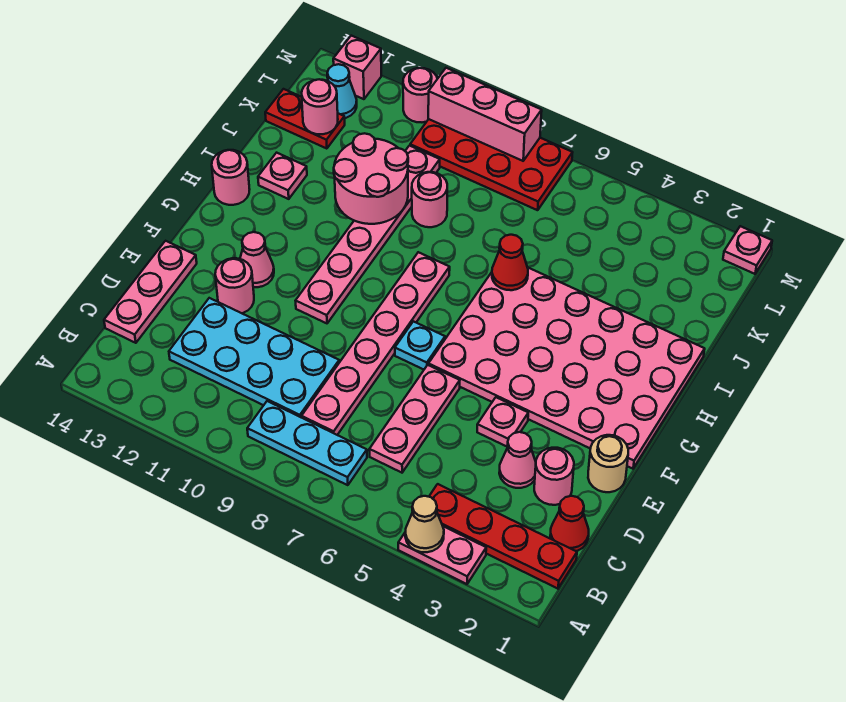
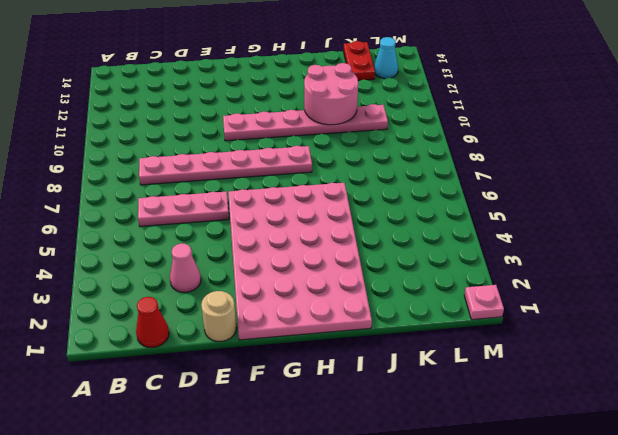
none -> pink plate A3:A4 level 1
none -> red plate B1:B4 level 1
none -> cyan plate B7:B9 level 1
none -> cyan plate C9:D12 level 1

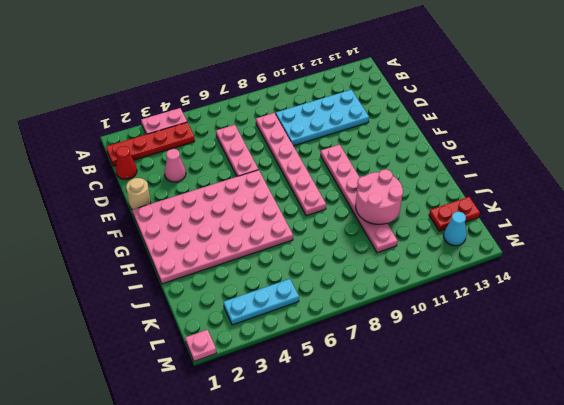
cyan plate L3:L5 level 1 -> cyan plate B7:B9 level 1
none -> pink plate C14:E14 level 1
none -> pink round brick D2 level 1
none -> pink plate E4 level 1
none -> pink round brick E12 level 1

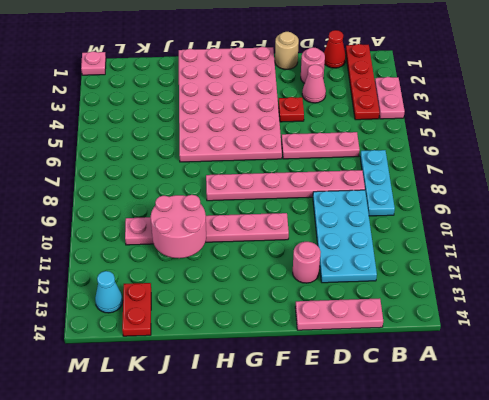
red plate E4 level 1 -> pink plate E4 level 1
none -> cyan plate F7 level 1
none -> pink cone F12 level 1
none -> pink round brick H14 level 1
none -> pink plate I13 level 1

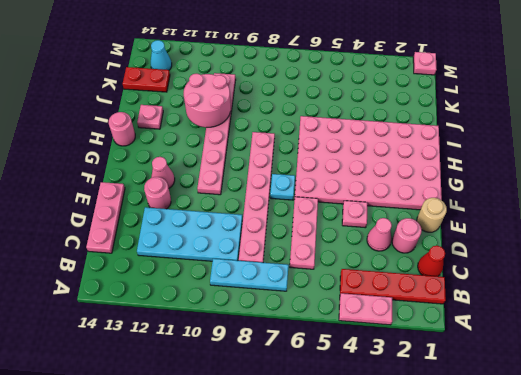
none -> pink round brick J9 level 1
none -> red plate L7:M10 level 1
none -> pink round brick M11 level 1
none -> pink brick M13 level 1

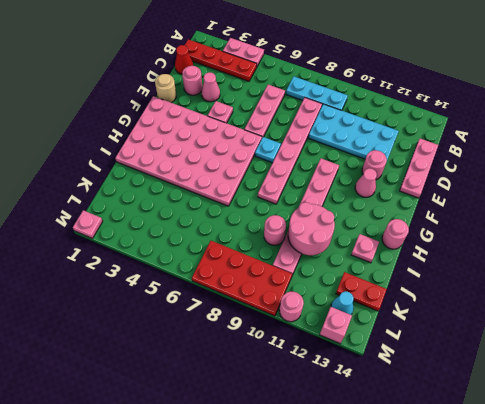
none -> tan cone A4 level 2
none -> red cone I6 level 2
none -> pink round brick K13 level 2
none -> pink brick M8:M10 level 2

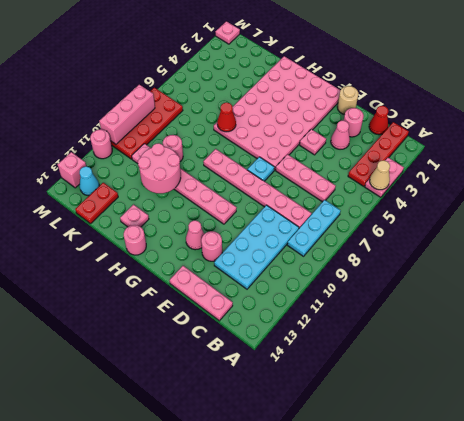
none -> pink round brick K13 level 2

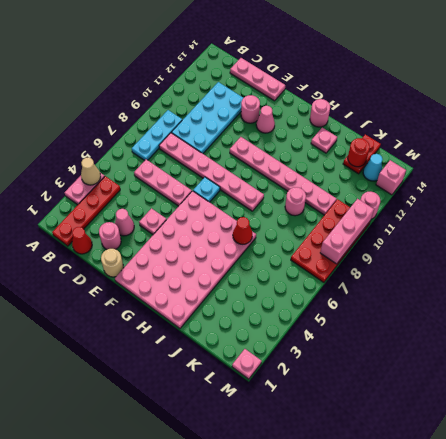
red round brick K13 level 2 -> pink round brick K13 level 2
none -> pink round brick I10:J11 level 2

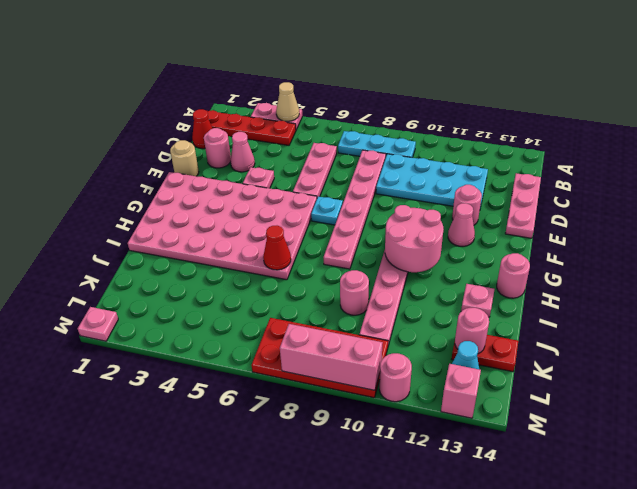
pink round brick G10:H11 level 2 -> pink round brick I10:J11 level 2

